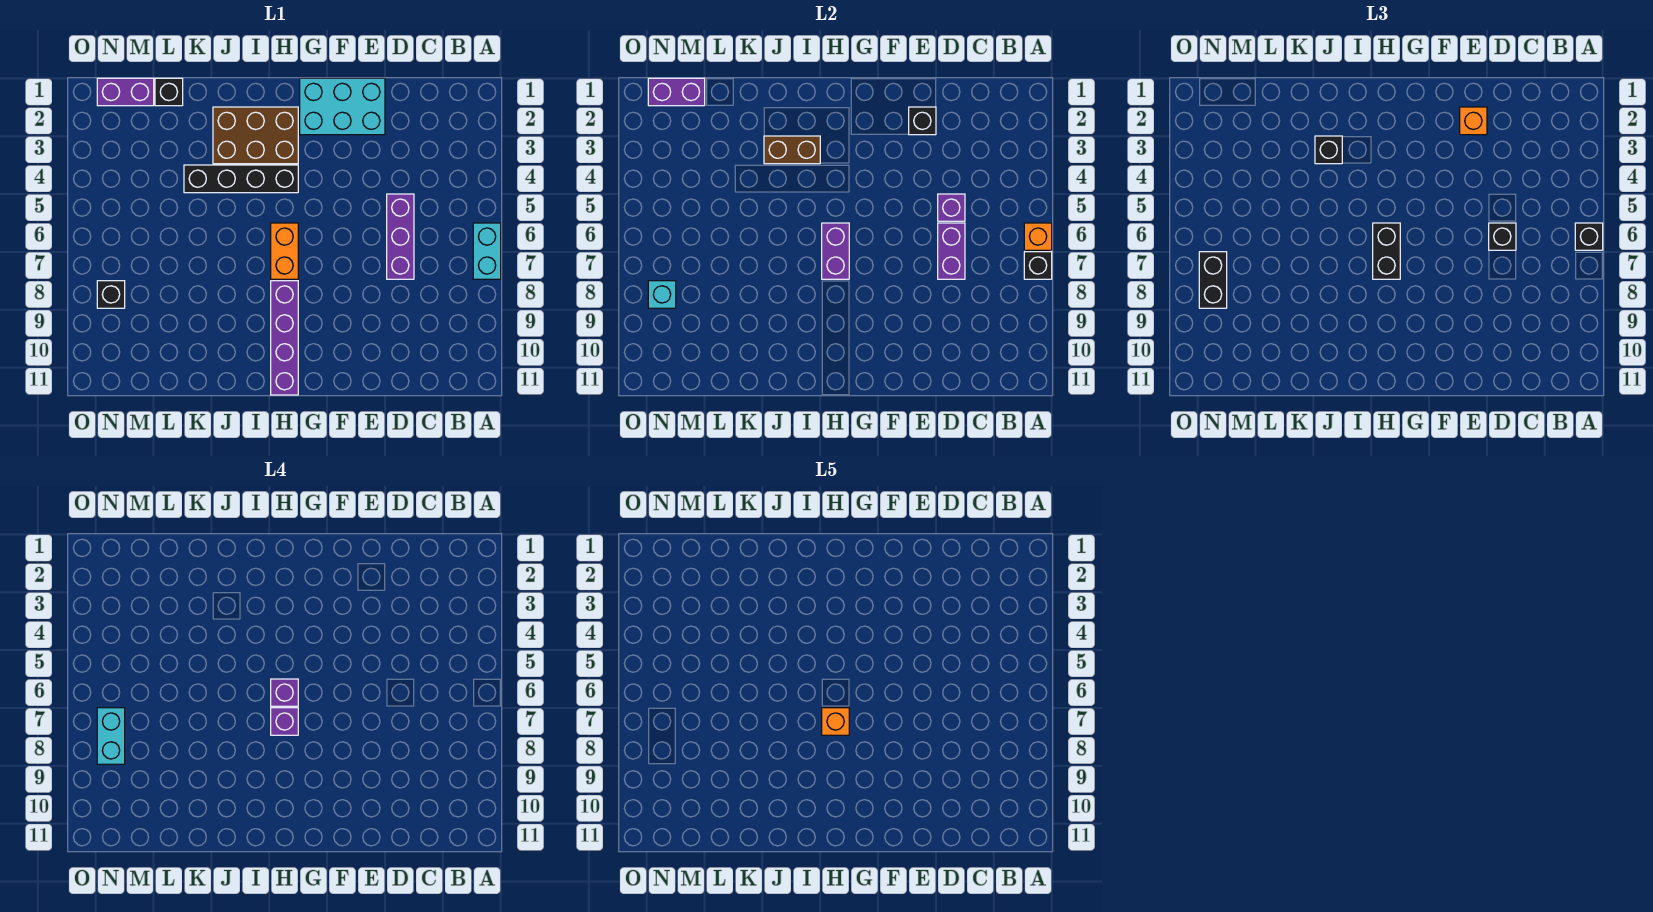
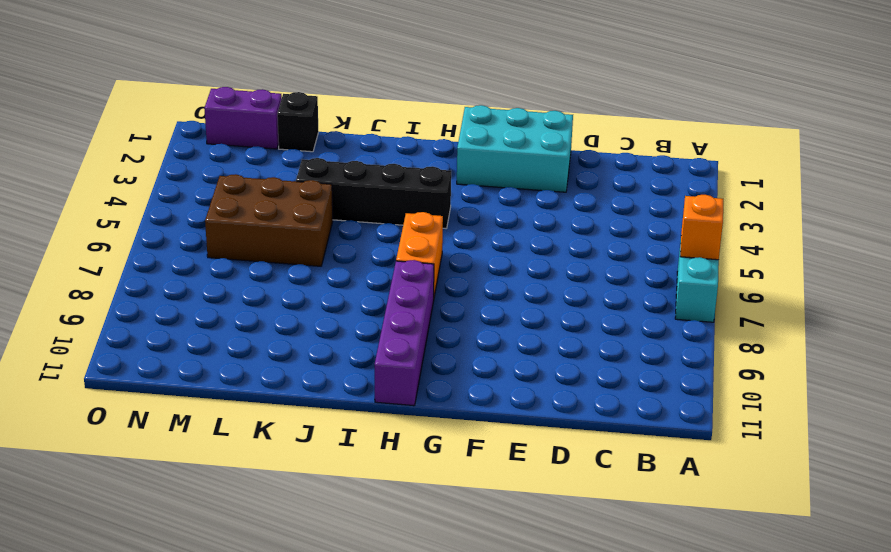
brown brick K5:M6 level 1 -> brown brick H2:J3 level 1
none -> purple brick D5:D7 level 1
none -> black brick N8 level 1
none -> black brick A7 level 2

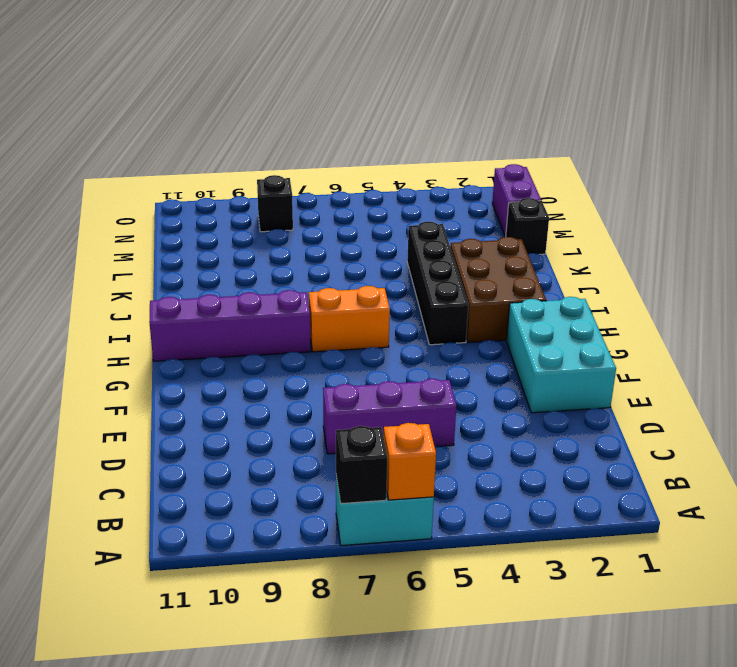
none -> purple brick D5 level 2
none -> purple brick D6:D7 level 2
none -> black brick E2 level 2

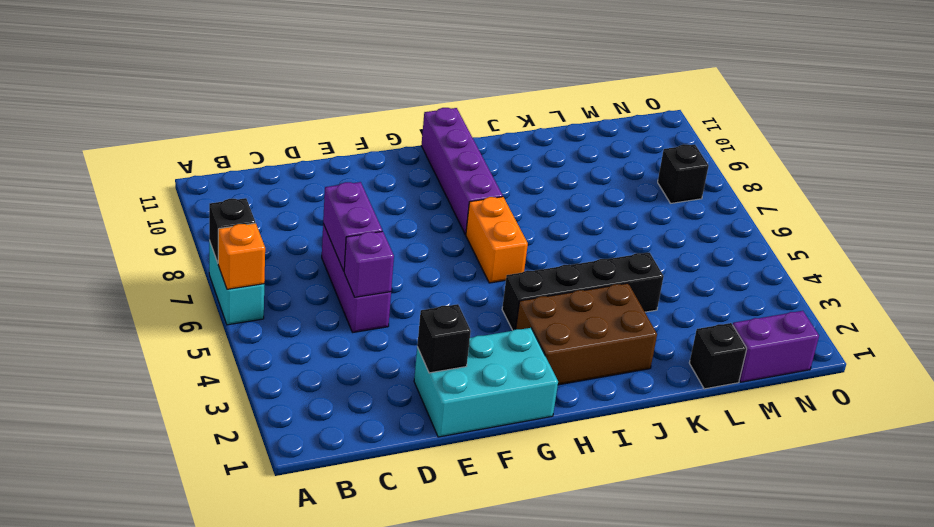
none -> purple brick H6:H7 level 2
none -> brown brick I3:J3 level 2
none -> purple brick M1:N1 level 2

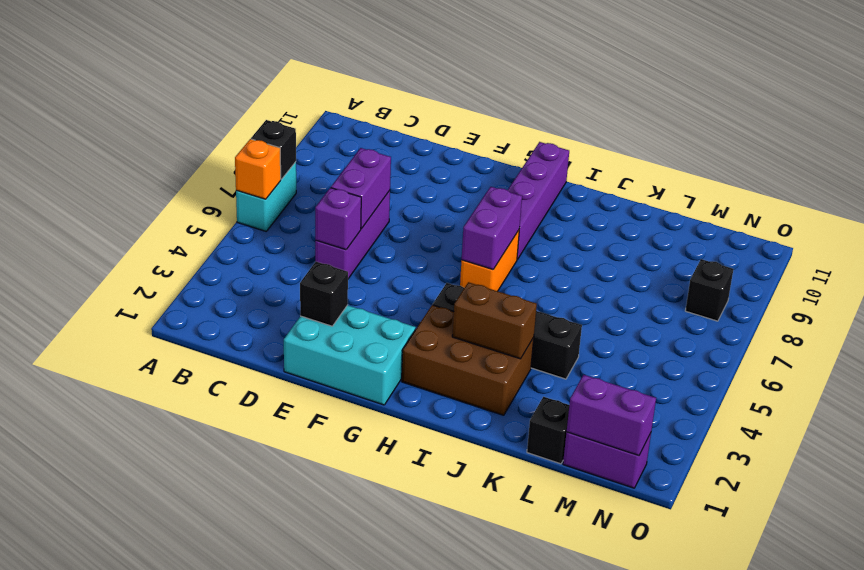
none -> cyan brick N8 level 2
none -> black brick A6 level 3
none -> black brick D6 level 3

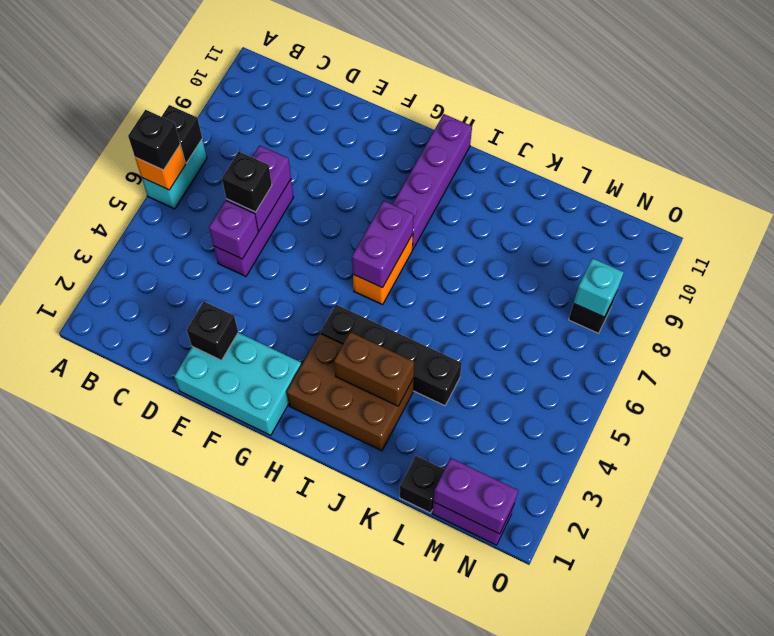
none -> orange brick E2 level 3
none -> black brick H6:H7 level 3
none -> black brick J3 level 3

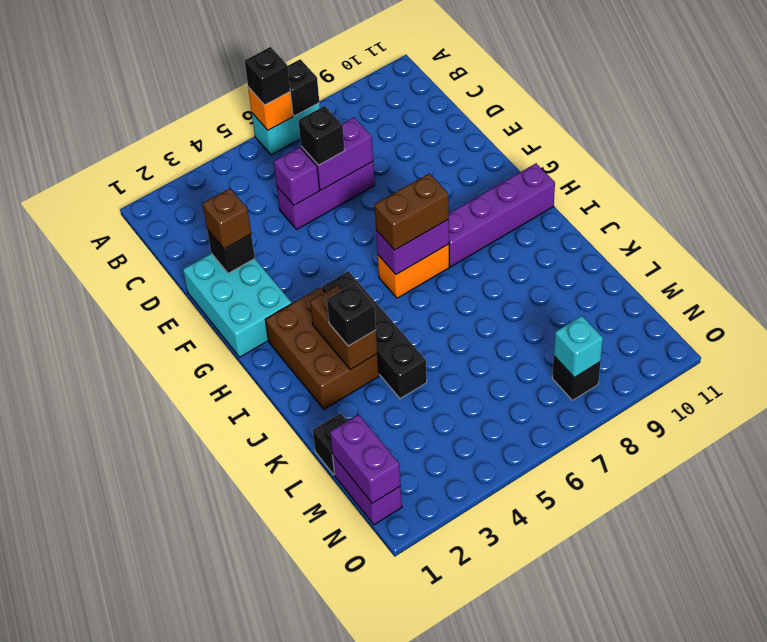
brown brick E2 level 3 -> orange brick E2 level 3
brown brick H6:H7 level 3 -> black brick H6:H7 level 3
none -> black brick N7:N8 level 3
none -> purple brick H6 level 4
none -> purple brick H7 level 4

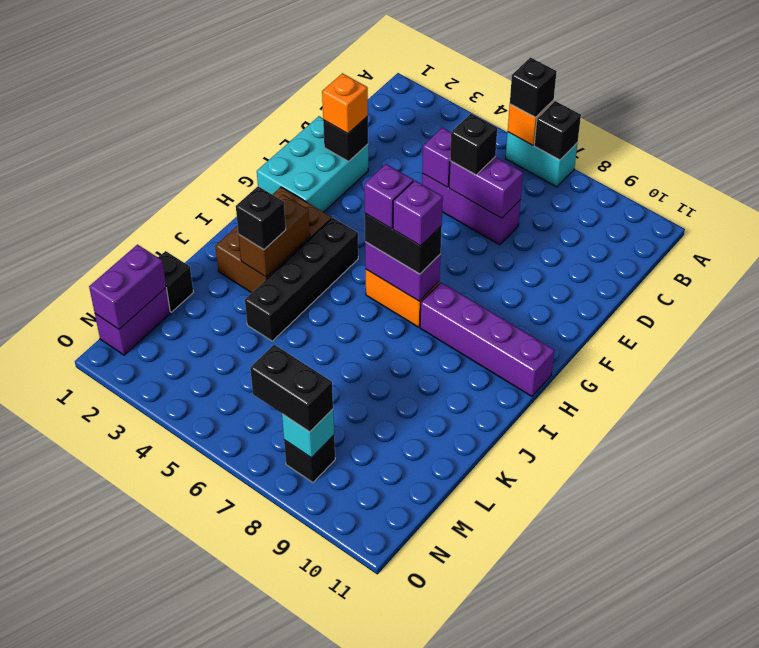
none -> cyan brick N7:N8 level 4
none -> orange brick H7 level 5

